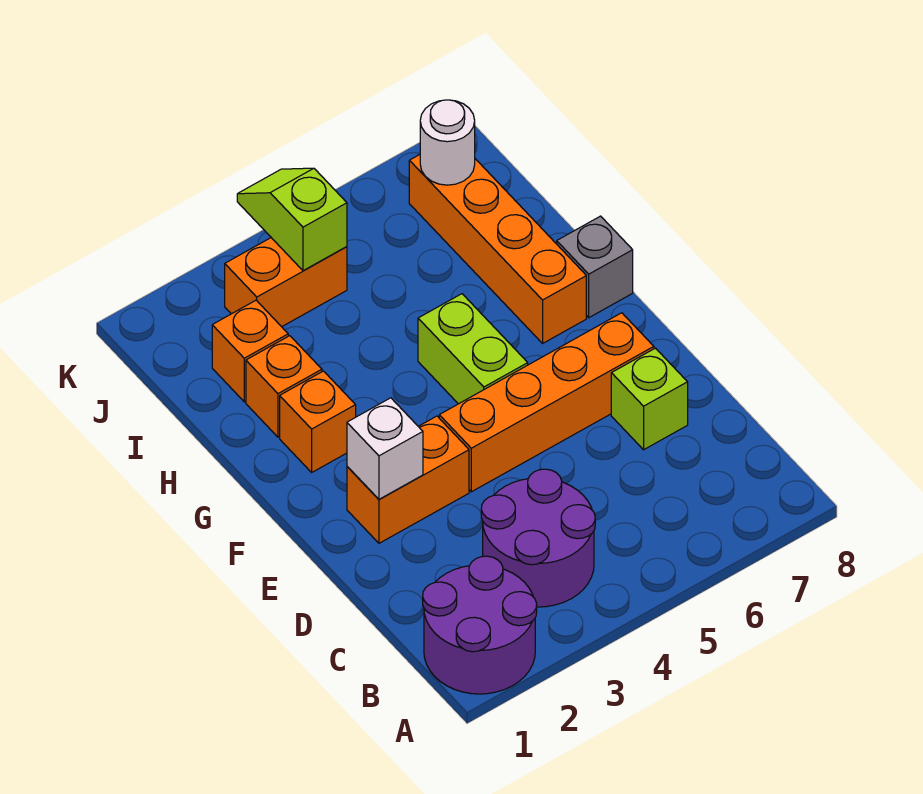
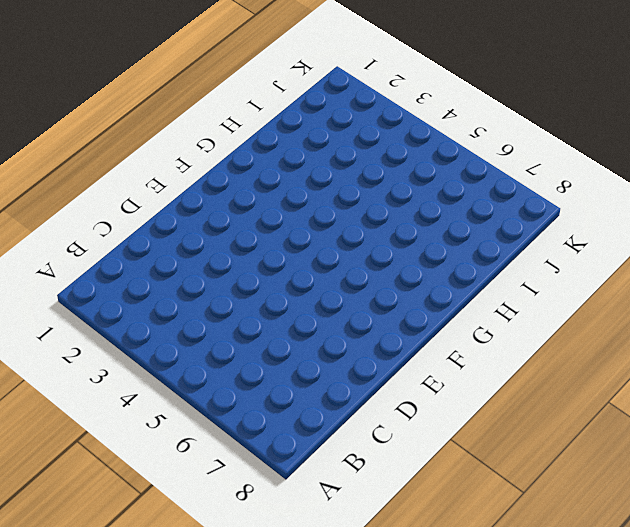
none -> purple round brick A1:B2 level 1
none -> purple round brick B3:C4 level 1
none -> lime brick D7 level 1

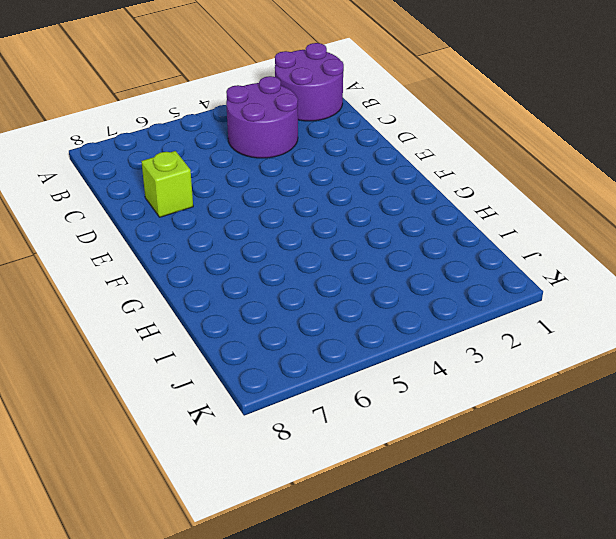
none -> orange brick E2:E3 level 1
none -> orange brick E4:E7 level 1
none -> lime brick F5:G5 level 1

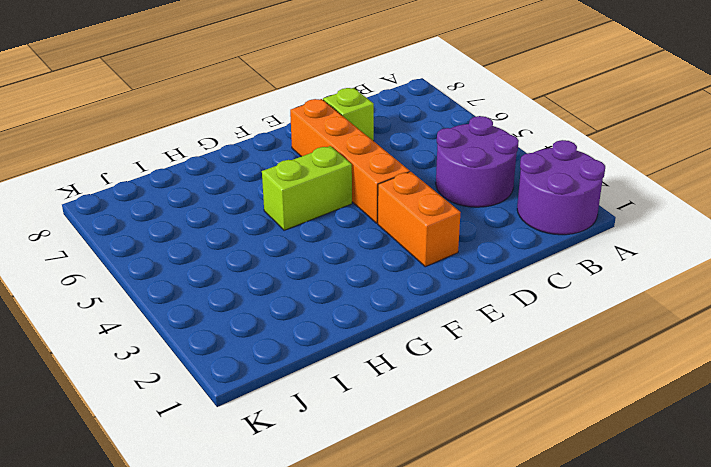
none -> orange brick G2 level 1
none -> orange brick G7:J7 level 1
none -> grey brick G8 level 1

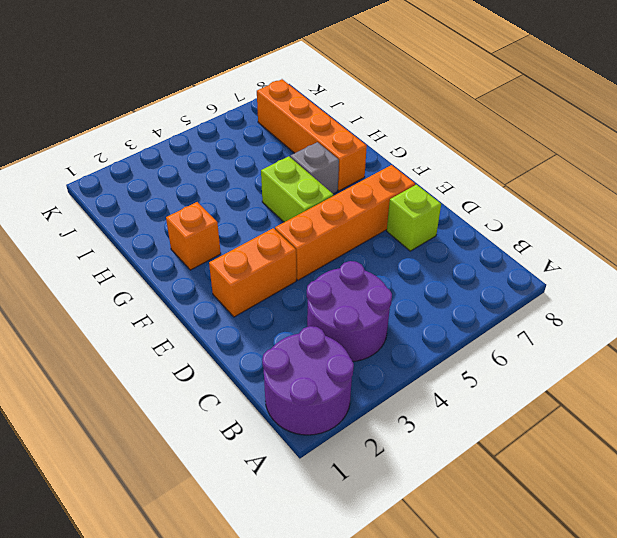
grey brick G6 level 1 -> grey brick G8 level 1
none -> orange brick H2 level 1
none -> orange brick I2 level 1
none -> orange brick J3:J4 level 1

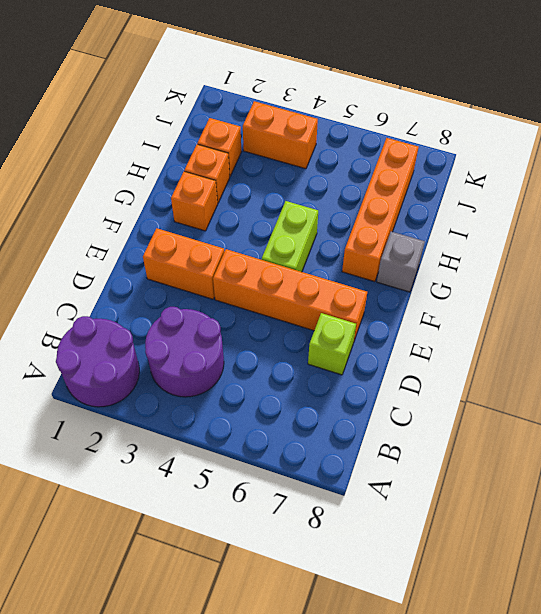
none -> white brick E2 level 2
none -> lime slope J4:K4 level 2 top J
none -> white round brick J7 level 2

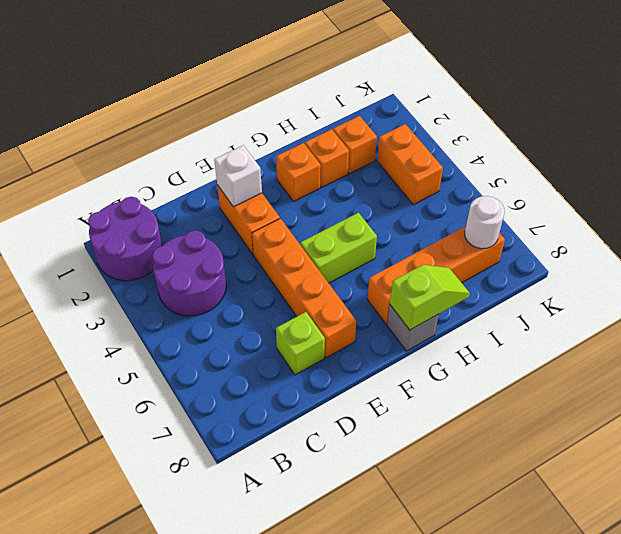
lime slope G8:H8 level 2 top G -> lime slope J4:K4 level 2 top J

